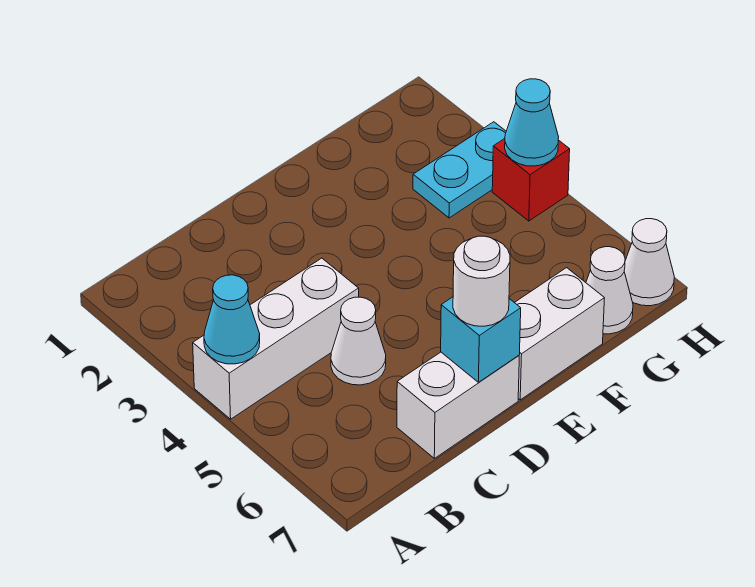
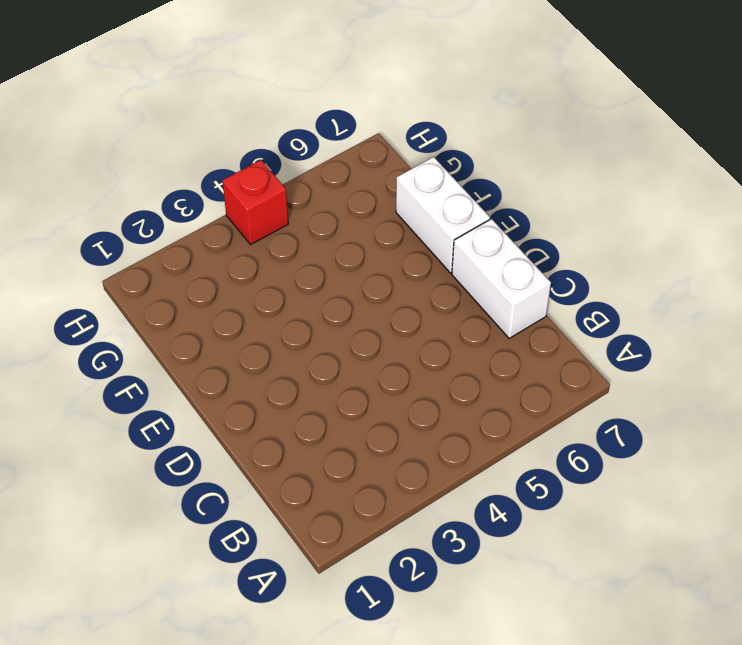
none -> white brick A4:C4 level 1
none -> white cone C5 level 1
none -> cyan plate G3:H3 level 1

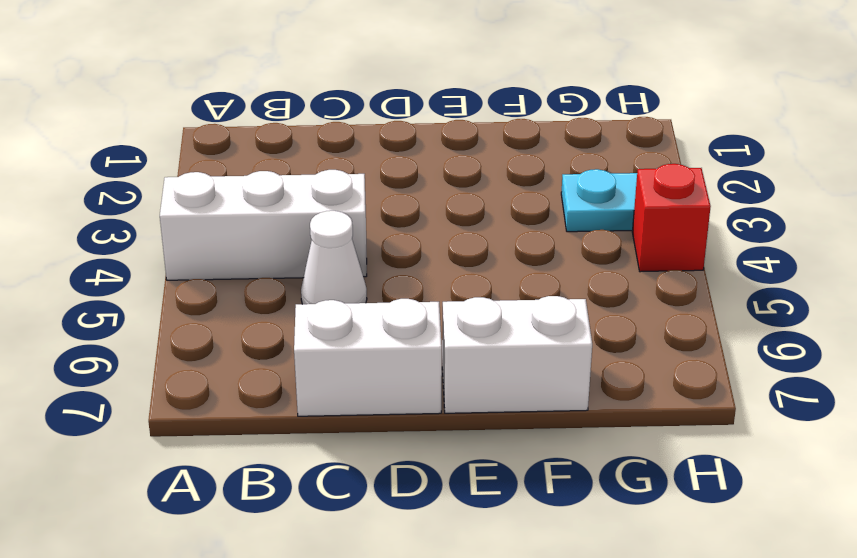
none -> white cone G7 level 1
none -> white cone H7 level 1
none -> cyan cone A4 level 2

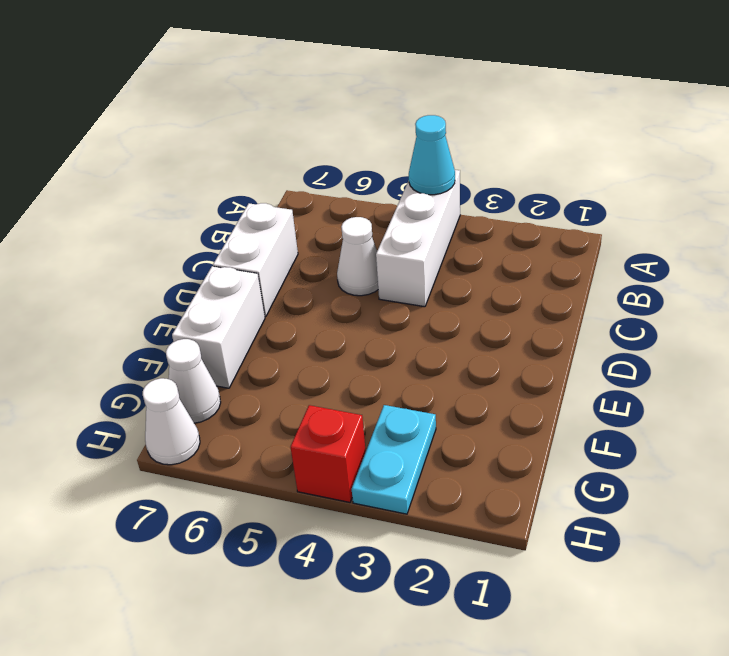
none -> cyan brick D7 level 2
none -> cyan cone H4 level 2
none -> white round brick D7 level 3

